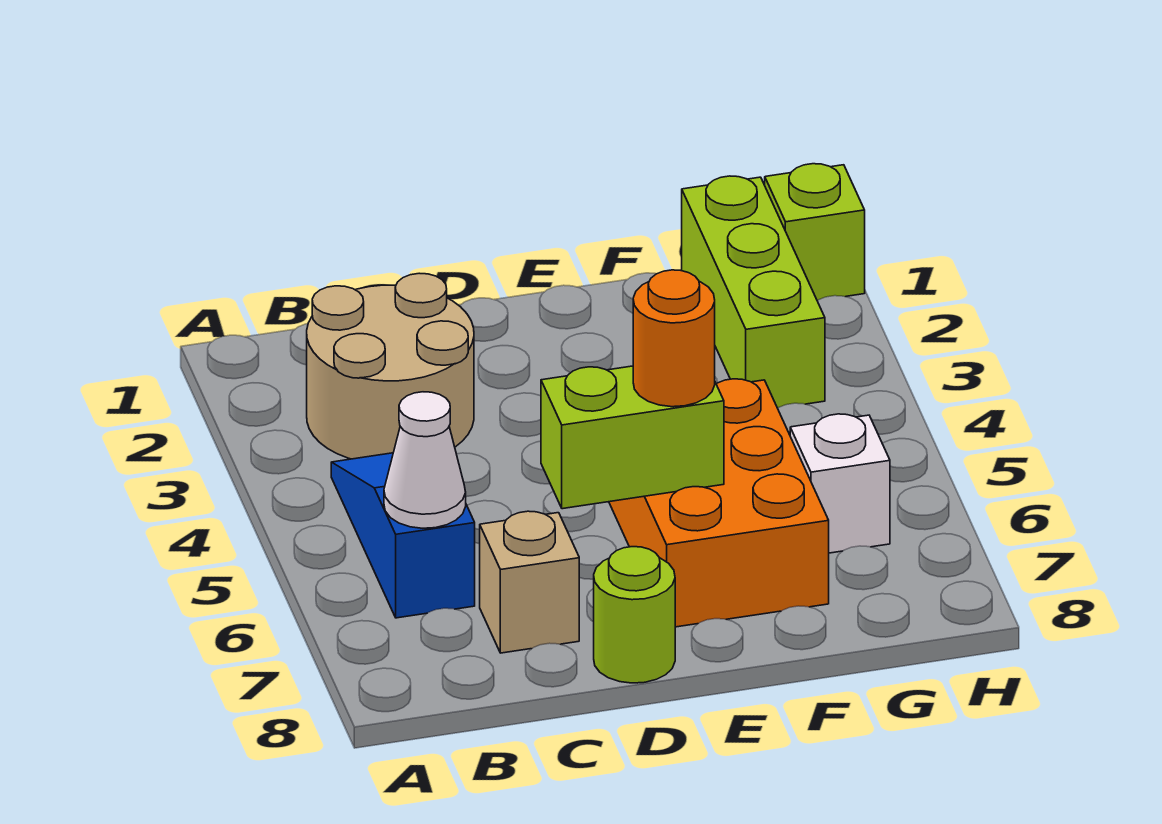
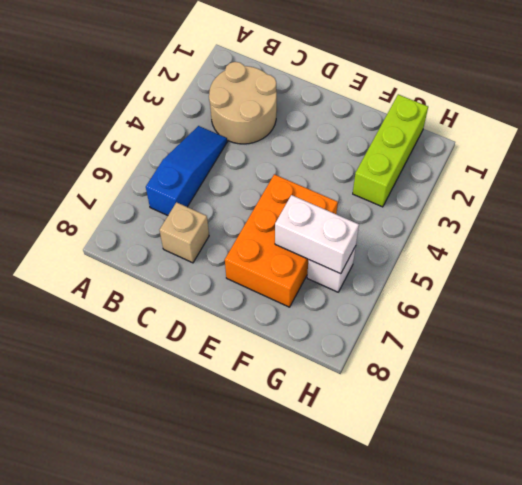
white brick F6:G6 level 2 -> none
none -> lime round brick D8 level 1
none -> lime brick H1 level 1

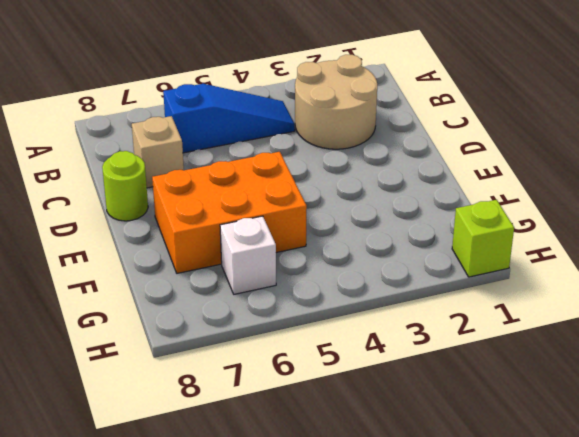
none -> lime brick G1:G3 level 1
none -> white cone B6 level 2

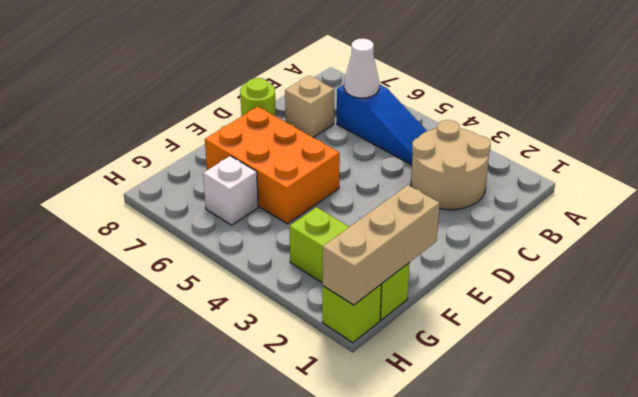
tan brick F1:H1 level 2 -> none
none -> lime brick D6:E6 level 2
none -> orange round brick E6 level 3

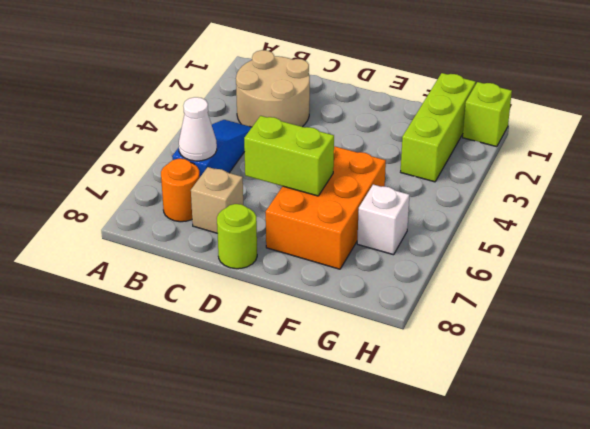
orange round brick B7 level 1 -> orange round brick E6 level 3

